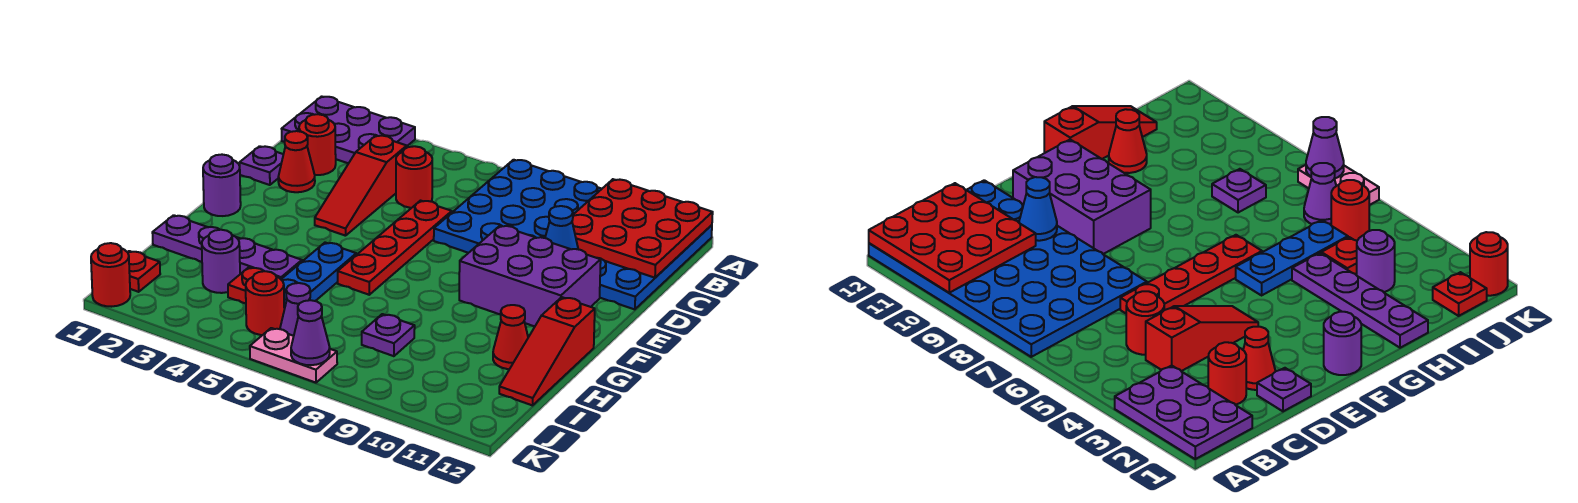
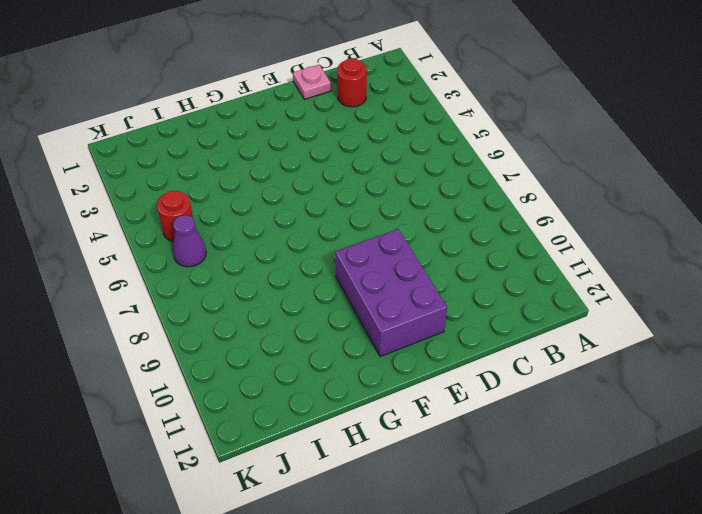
pink plate D1 level 1 -> purple plate D1 level 1
none -> purple plate A1:B3 level 1
none -> blue plate A7:D12 level 1
none -> red slope C4:E4 level 1 top C

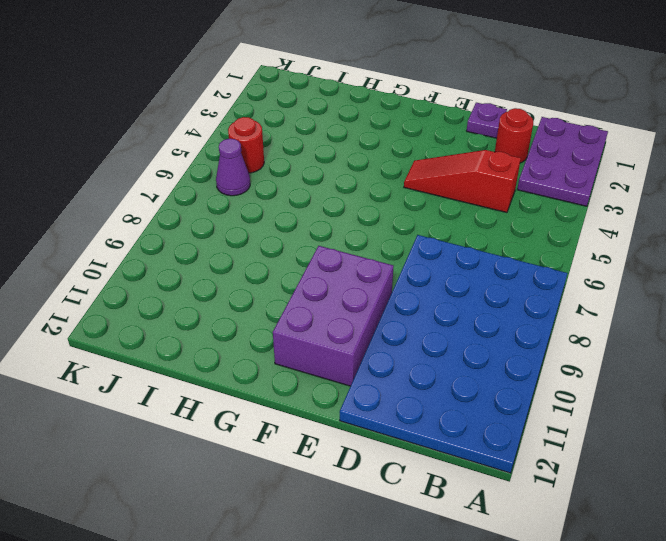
none -> red round brick C5 level 1
none -> red cone D2 level 1
none -> red plate D6:G6 level 1

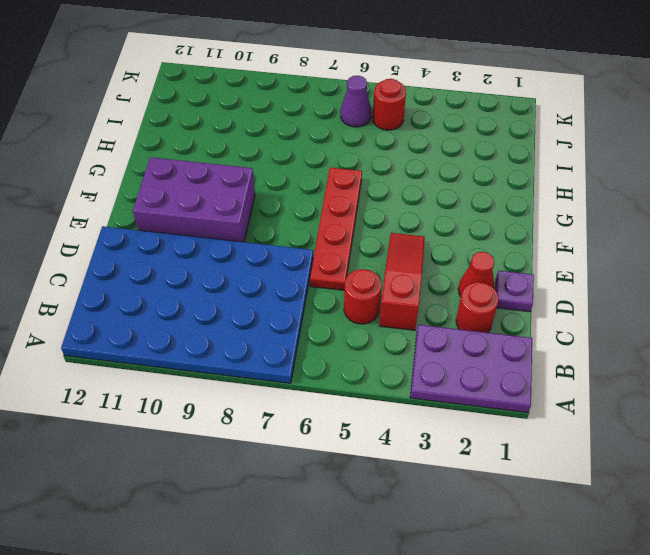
none -> purple round brick F1 level 1
none -> blue plate G5:I5 level 1
none -> red slope G12:I12 level 1 top G

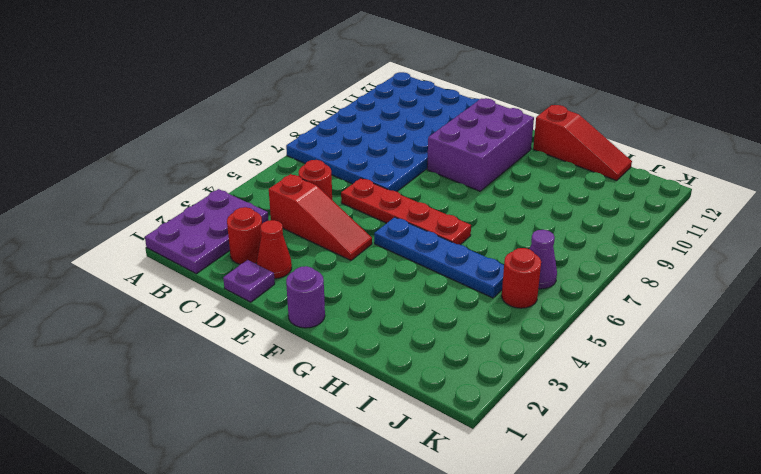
blue plate F5:I5 level 1 -> blue plate G5:I5 level 1
none -> purple plate H1:H4 level 1
none -> red cone H11 level 1
none -> purple round brick I3 level 1

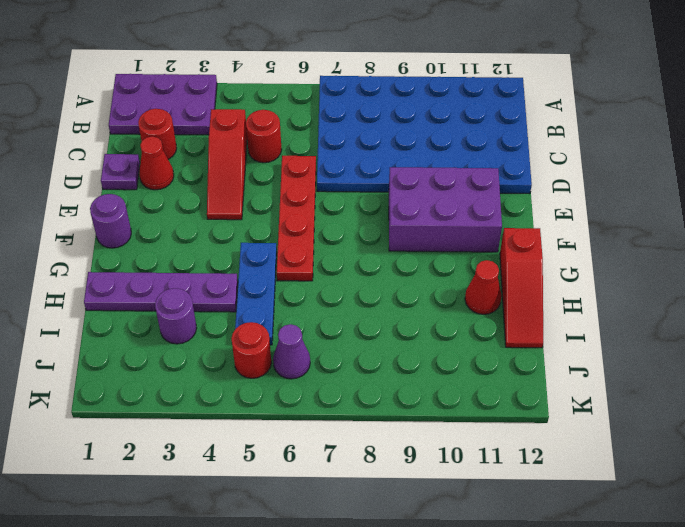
none -> red plate I4 level 1
none -> purple plate I8 level 1
none -> red plate J1 level 1

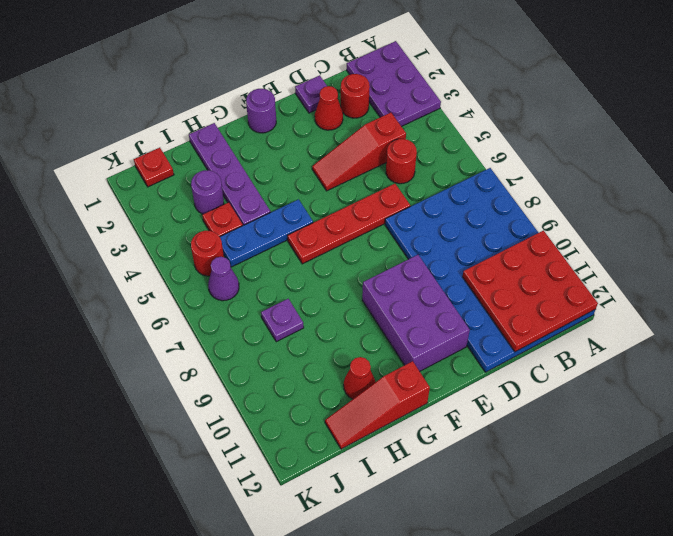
none -> red round brick K1 level 1
none -> pink plate K6:K7 level 1
none -> blue cone D10 level 2

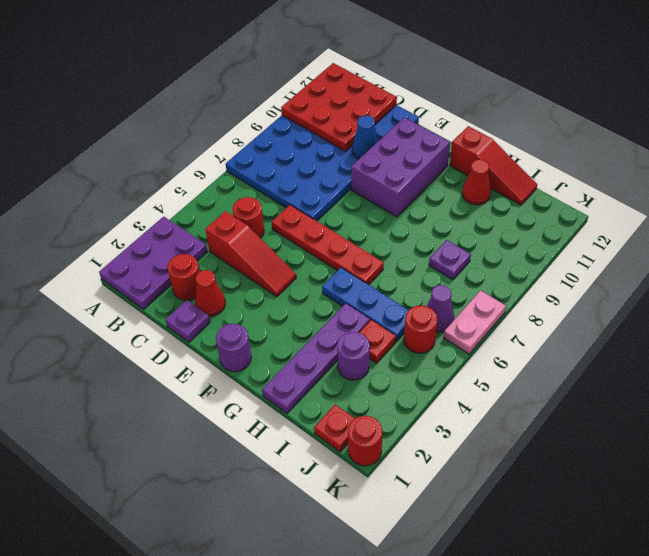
none -> purple cone K7 level 2

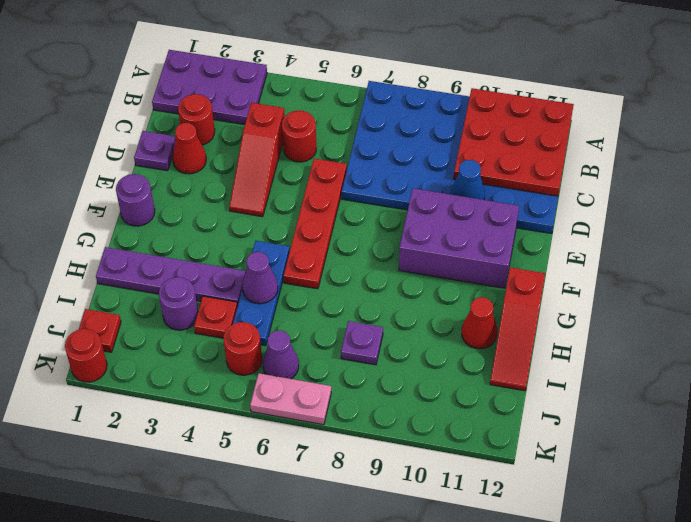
purple cone H5 level 2 -> purple cone K7 level 2

